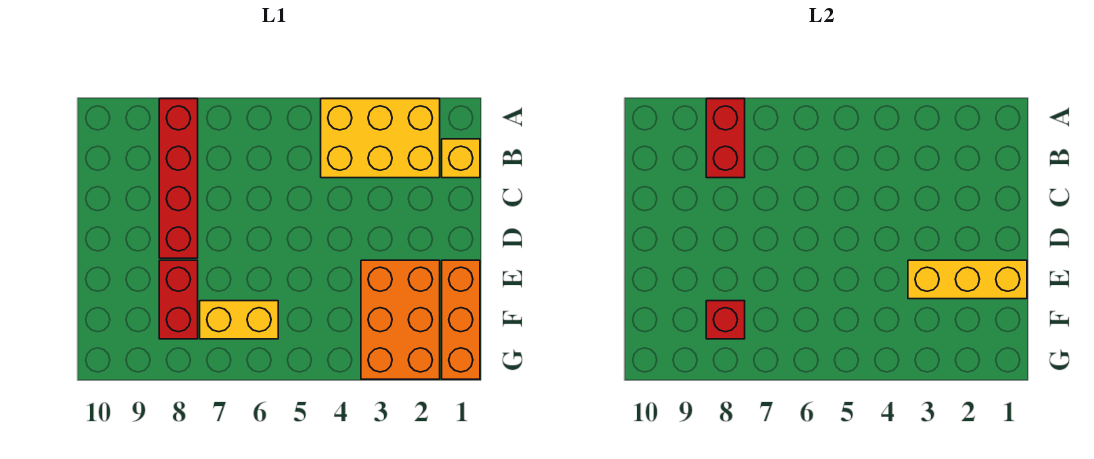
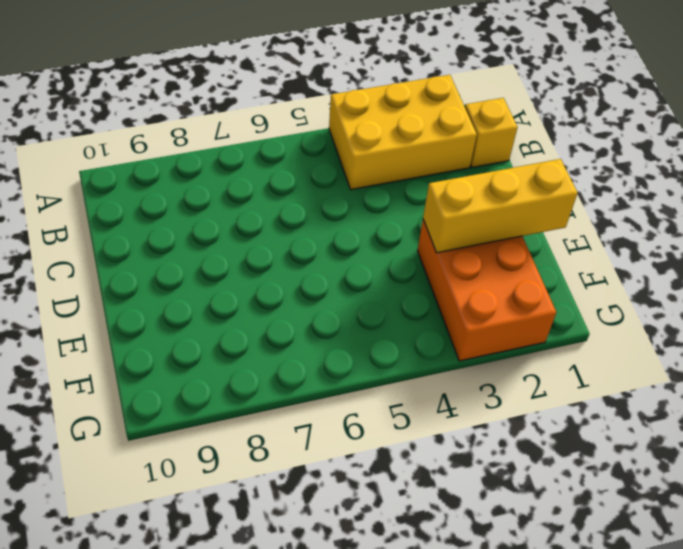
none -> red brick A8:D8 level 1
none -> orange brick E1:G1 level 1

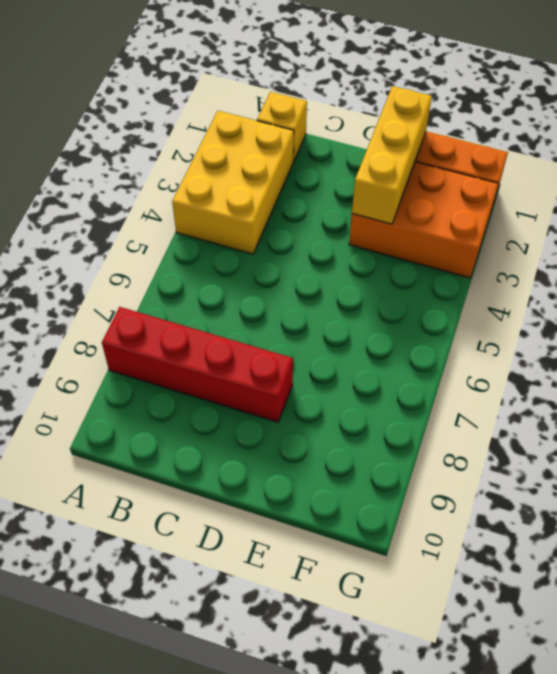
none -> red brick E8:F8 level 1
none -> yellow brick F6:F7 level 1

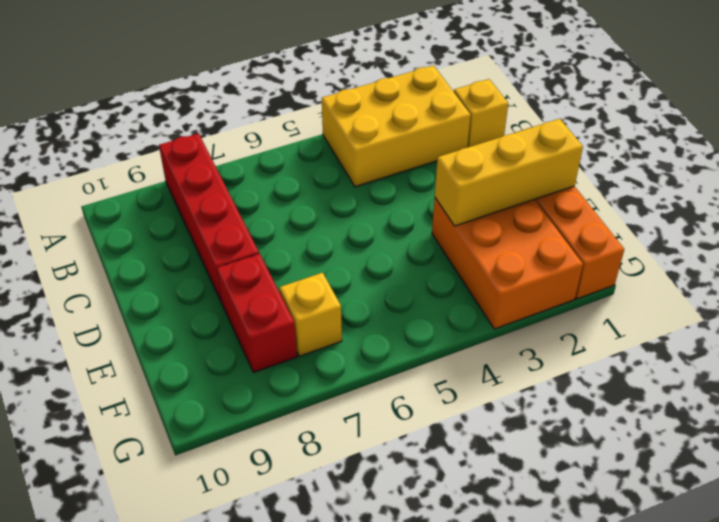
yellow brick F7 level 1 -> yellow brick F6:F7 level 1
none -> red brick A8:B8 level 2
none -> red brick F8 level 2

